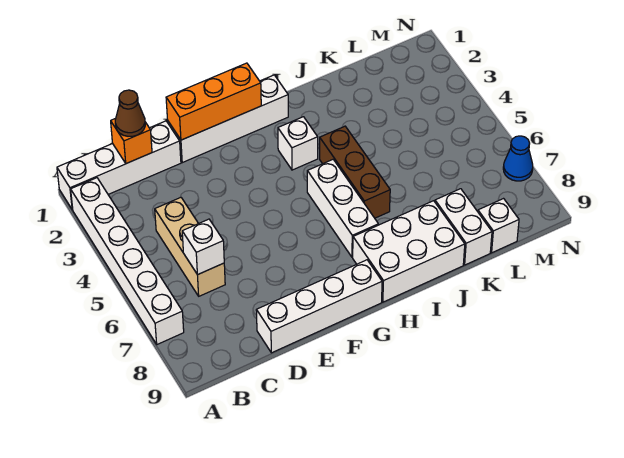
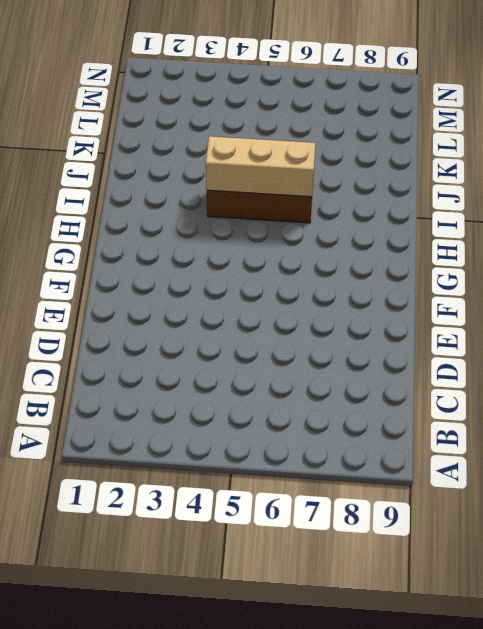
tan brick I4:I6 level 2 -> tan brick C4:C6 level 1
none -> white brick A1:D1 level 1
none -> white brick A2:A7 level 1
none -> white brick D9:G9 level 1

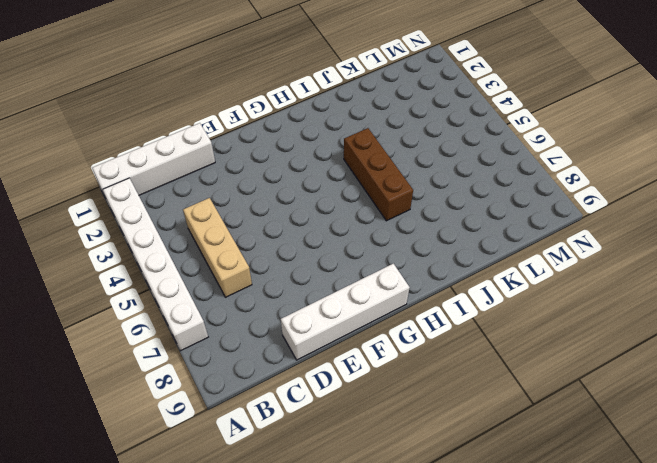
none -> white brick E1:H1 level 1
none -> white brick H3 level 1
none -> white brick H5:H7 level 1

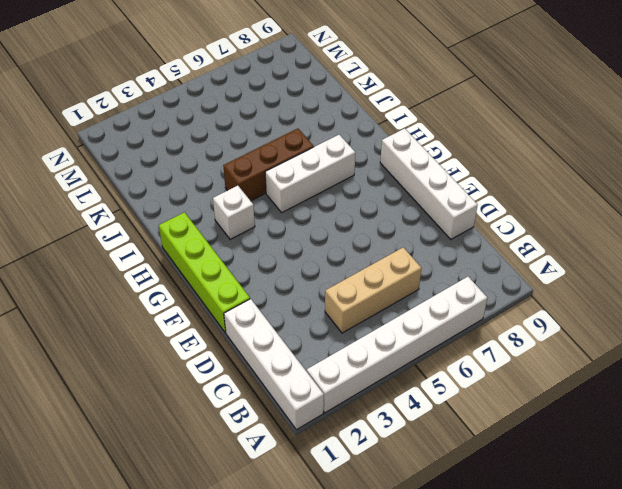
lime brick E1:H1 level 1 -> white brick E1:H1 level 1
none -> white brick H8:J9 level 1
none -> white brick K8:K9 level 1
none -> white brick L9 level 1

